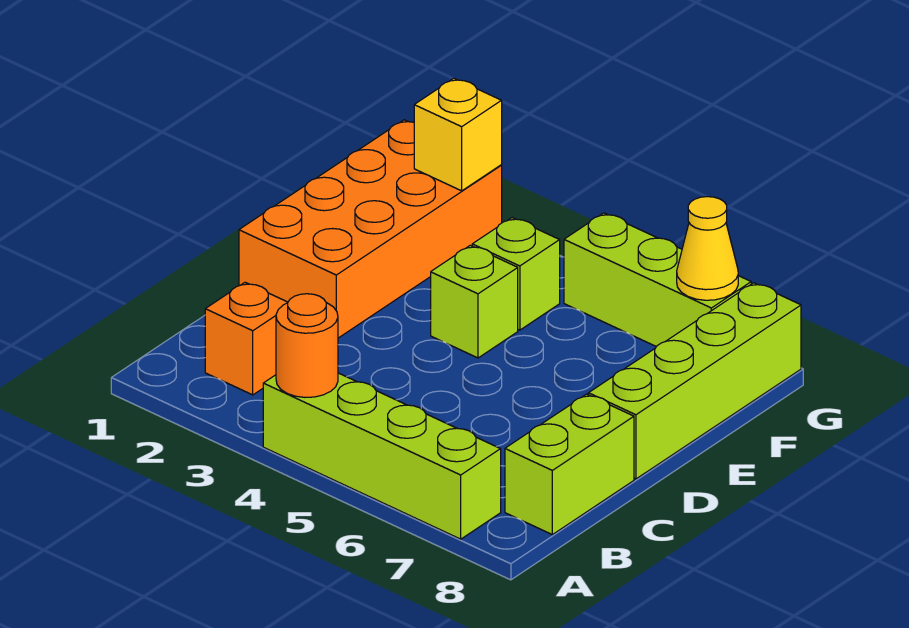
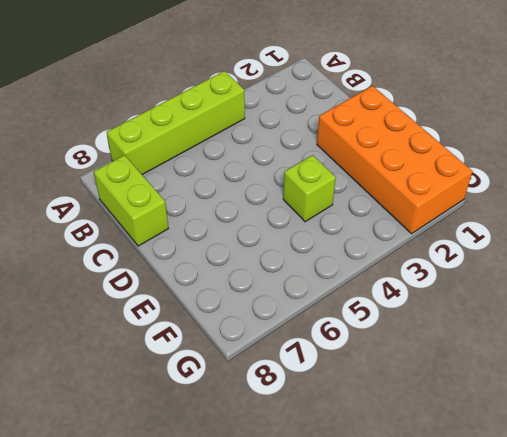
none -> orange brick B2 level 1
none -> lime brick D8:G8 level 1

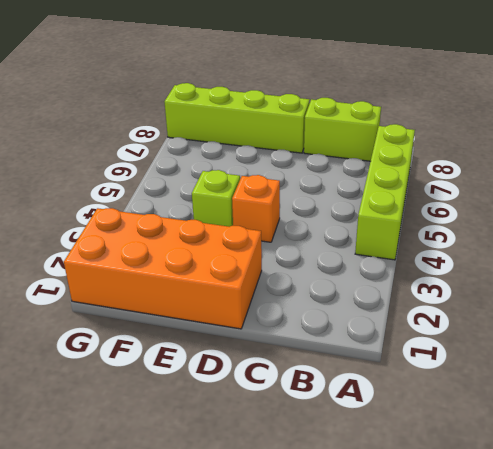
orange brick D4 level 1 -> orange brick B2 level 1
none -> lime brick F4 level 1
none -> lime brick G5:G7 level 1

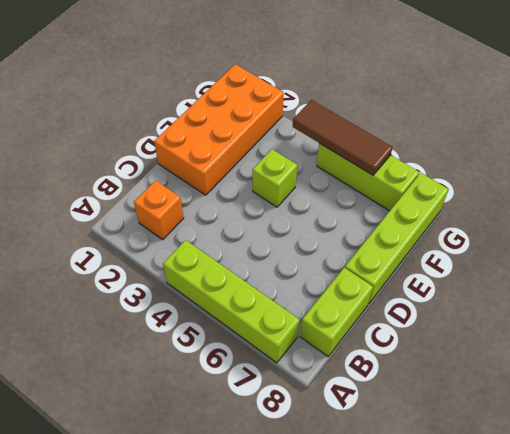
brown tile G4:G6 level 2 -> none
none -> lime brick F4 level 1
none -> orange round brick A4 level 2

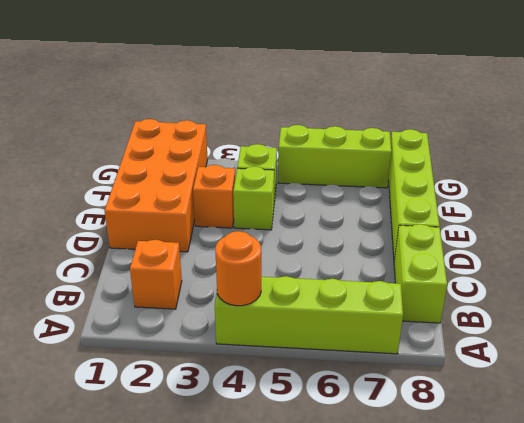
orange brick E3 level 1 -> none
none -> yellow brick G2 level 2
none -> yellow cone G7 level 2

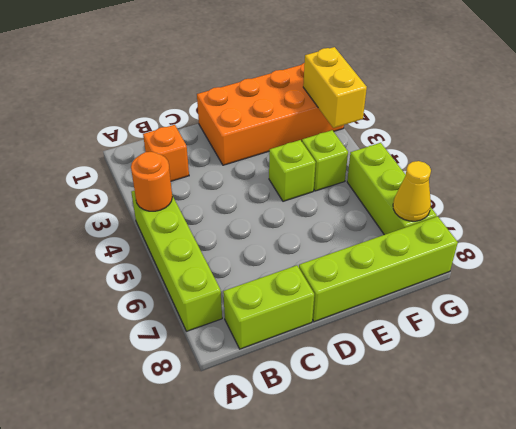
yellow brick G2:G3 level 2 -> yellow brick G2 level 2

